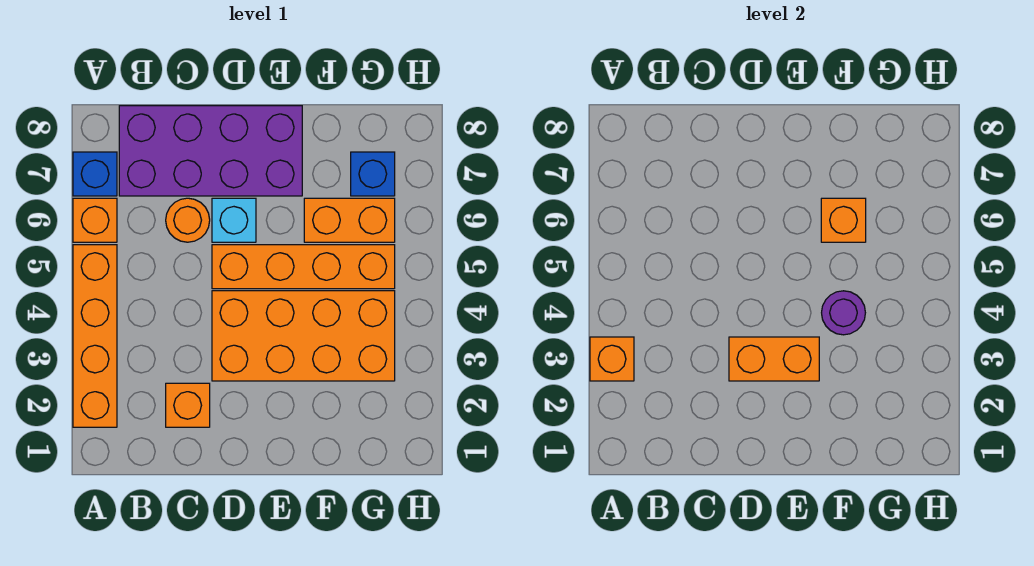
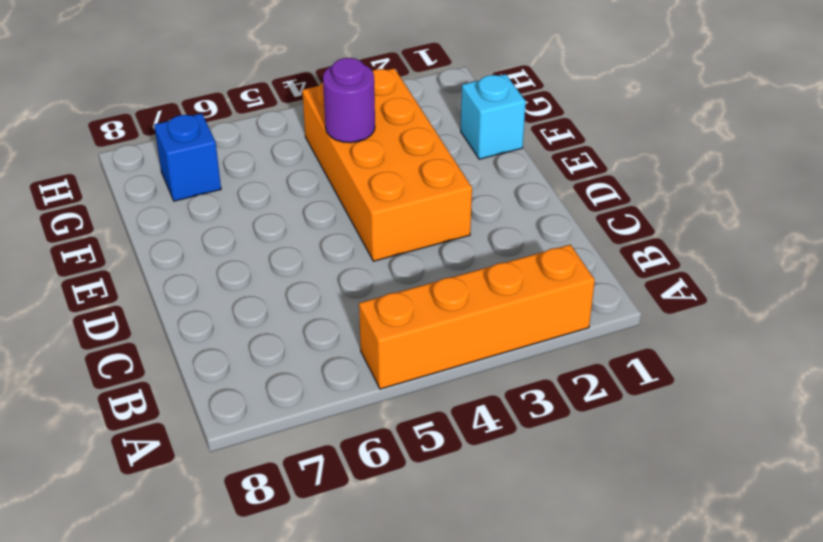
cyan brick F1 level 1 -> cyan brick D6 level 1
none -> orange brick A6 level 1
none -> blue brick A7 level 1
none -> purple brick B7:E8 level 1

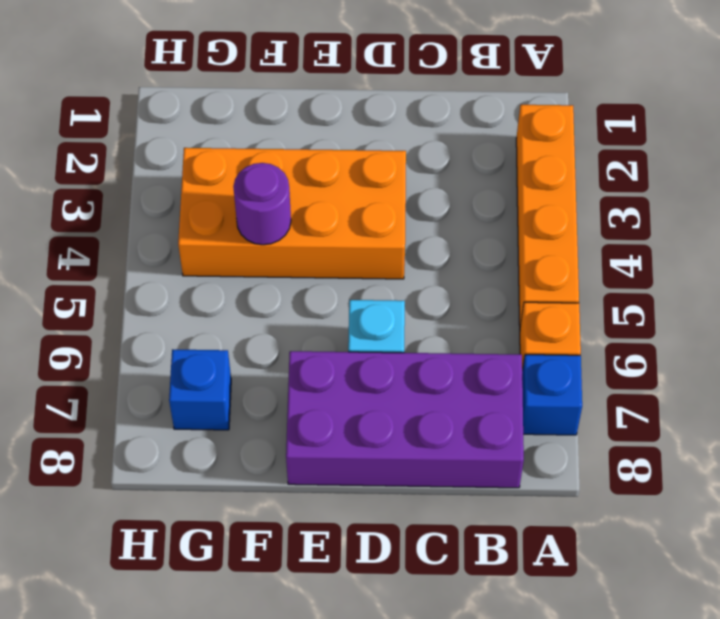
none -> orange brick C2 level 1
none -> orange round brick C6 level 1
none -> orange brick D5:G5 level 1

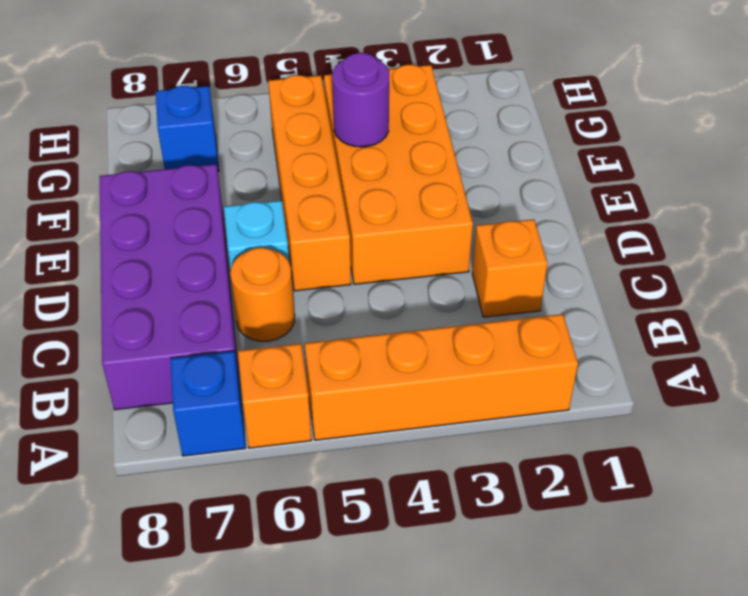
none -> orange brick F6:G6 level 1
none -> orange brick A3 level 2
none -> orange brick D3:E3 level 2

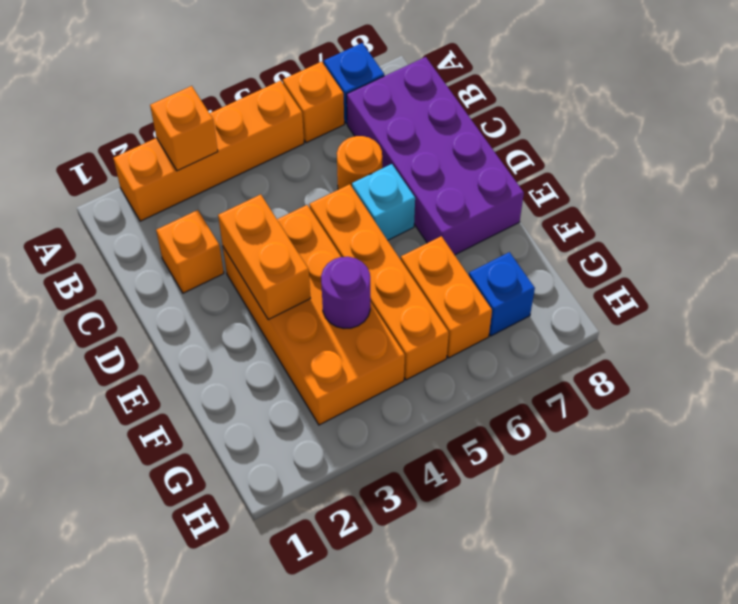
none -> orange brick F6 level 2

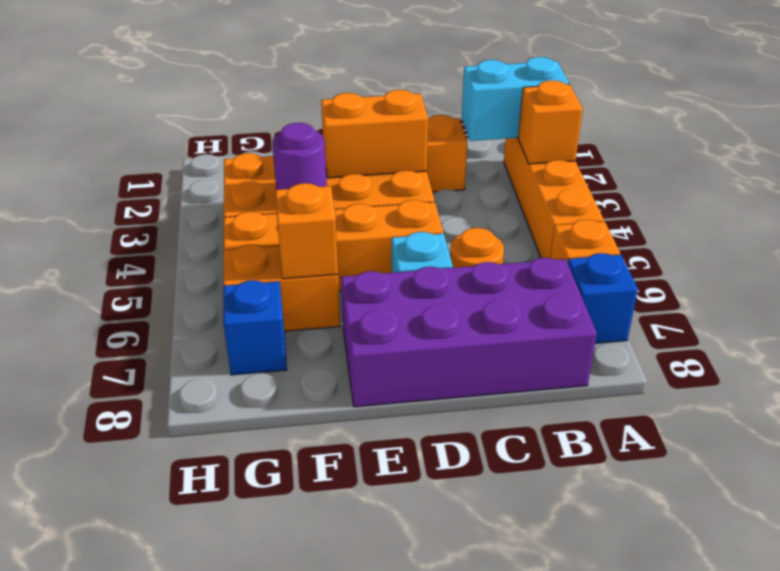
cyan brick A2:B2 level 2 -> none

